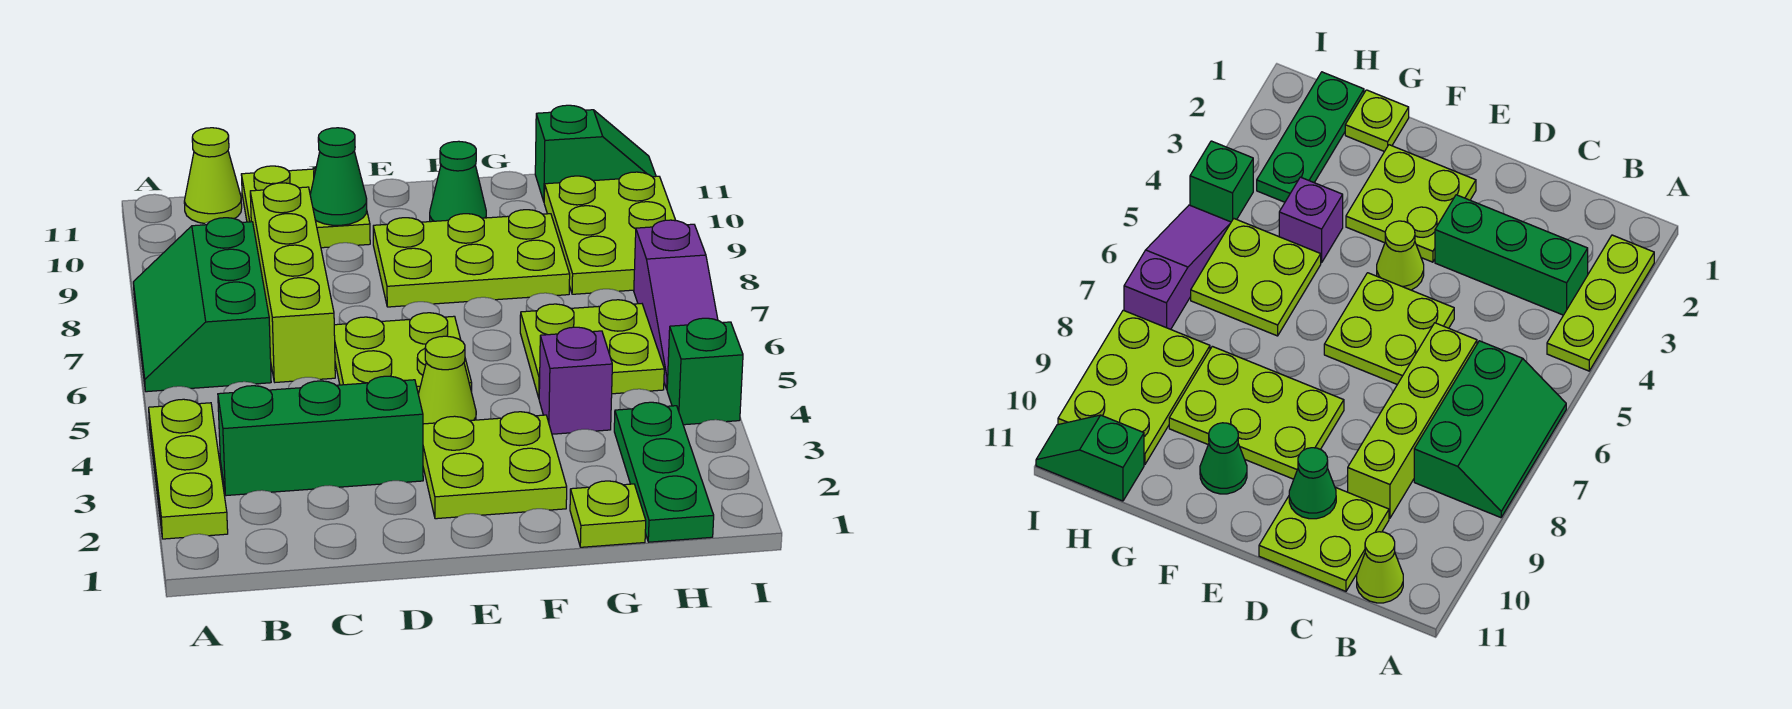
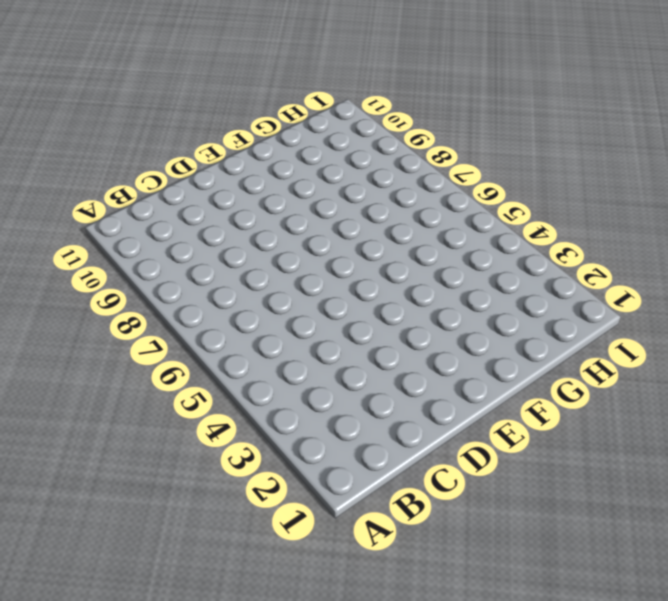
none -> lime plate A2:A4 level 1
none -> green slope A6:B8 level 1 top B
none -> green brick B3:D3 level 1

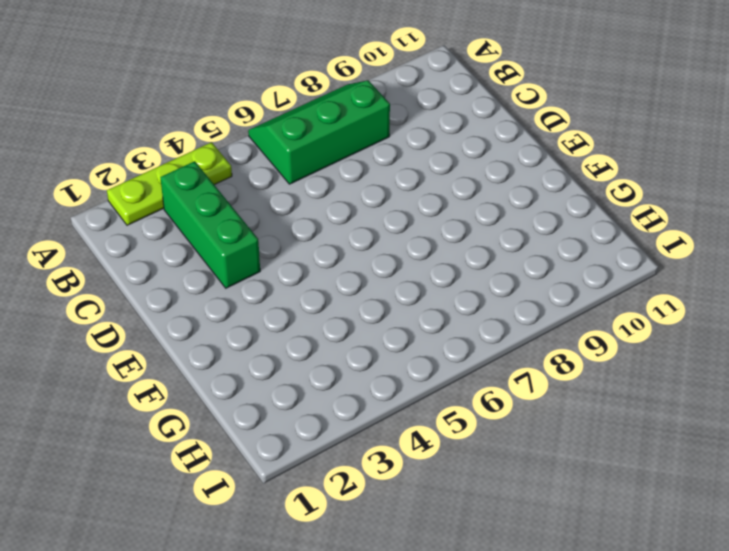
none -> lime cone B11 level 1
none -> lime brick C6:C9 level 1
none -> lime plate C10:D11 level 1

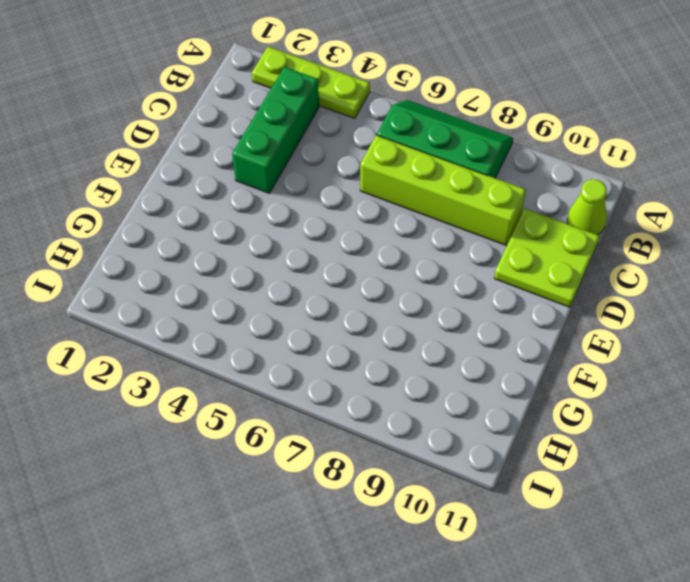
none -> lime plate D5:E6 level 1
none -> lime plate E2:F3 level 1
none -> lime cone E4 level 1

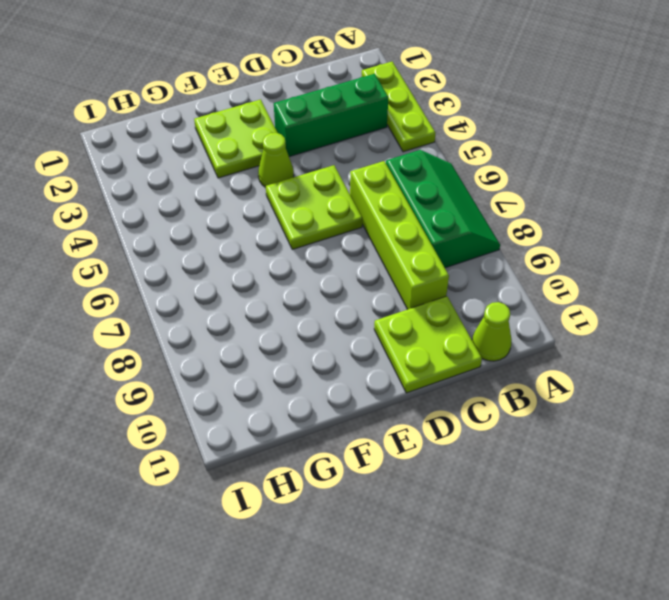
none -> lime plate E8:G9 level 1
none -> green cone F10 level 1
none -> lime plate G1 level 1

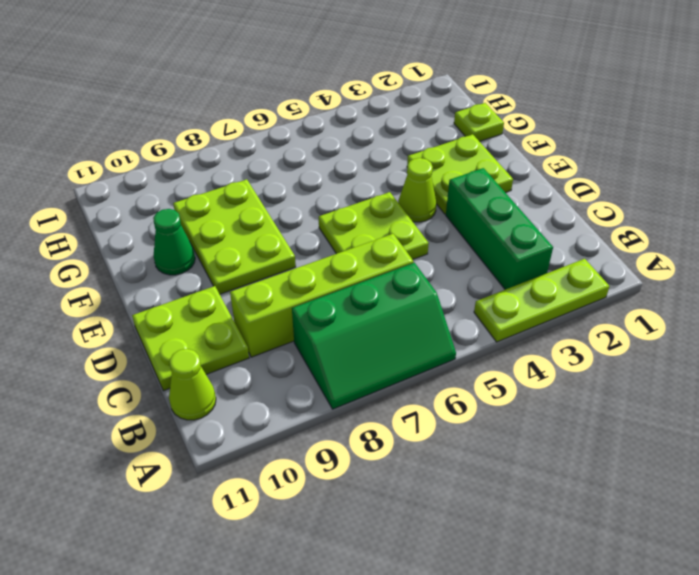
none -> purple brick G4 level 1
none -> lime plate G5:H6 level 1
none -> green plate H1:H3 level 1

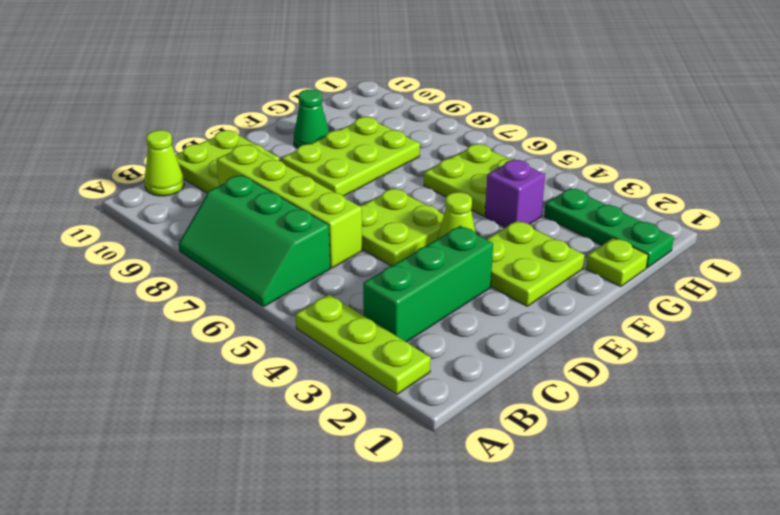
none -> lime plate H8:I10 level 1
none -> green slope H11:I11 level 1 top H
none -> green brick I4 level 1

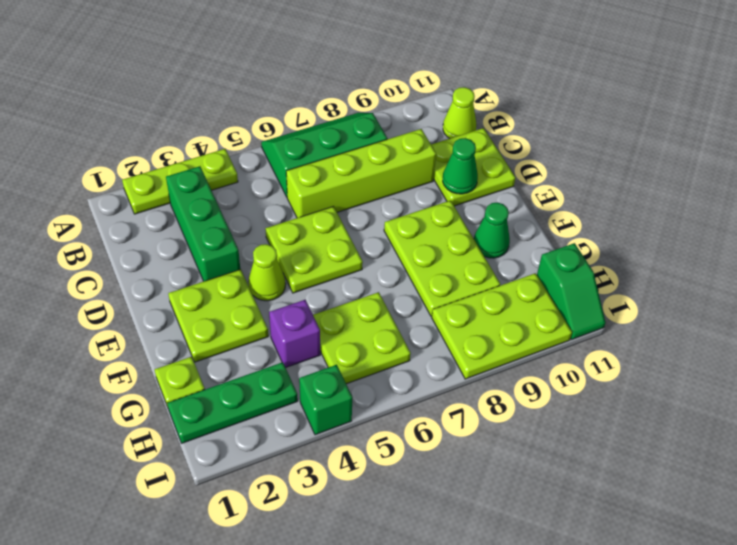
none -> purple slope I5:I7 level 1 top 7

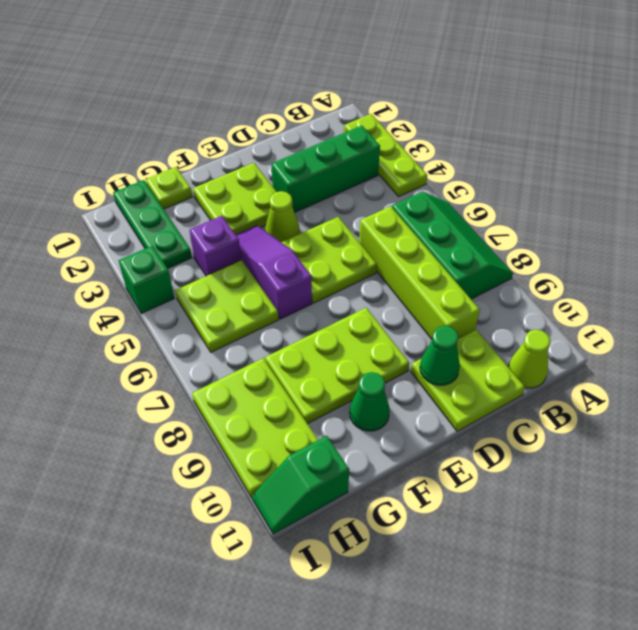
purple slope F4:F6 level 1 top 6 -> purple slope I5:I7 level 1 top 7

